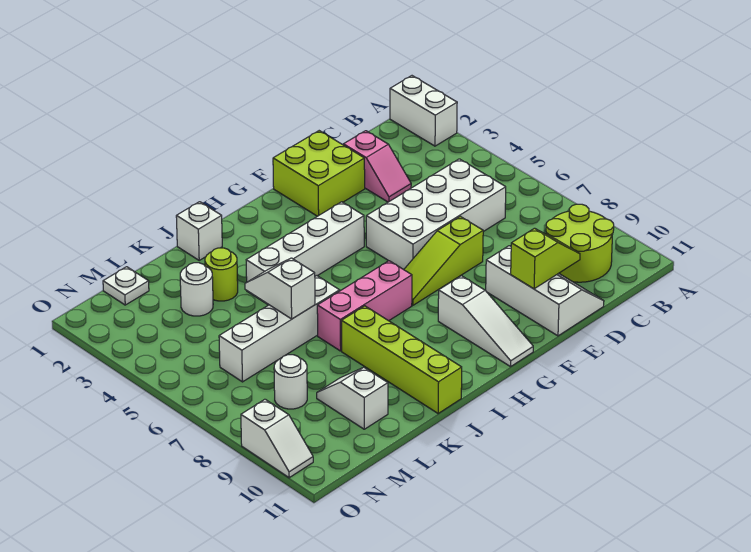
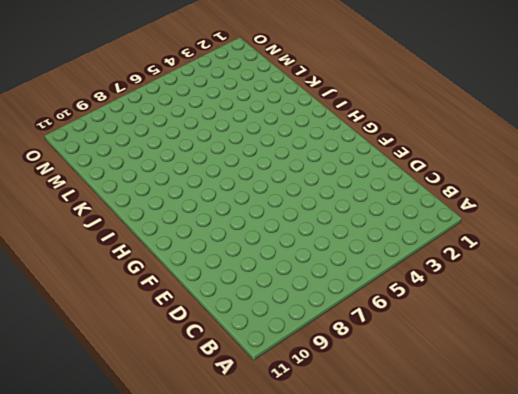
none -> white brick A1:A2 level 1
none -> lime round brick B9:C10 level 1
none -> white brick C5:F6 level 1

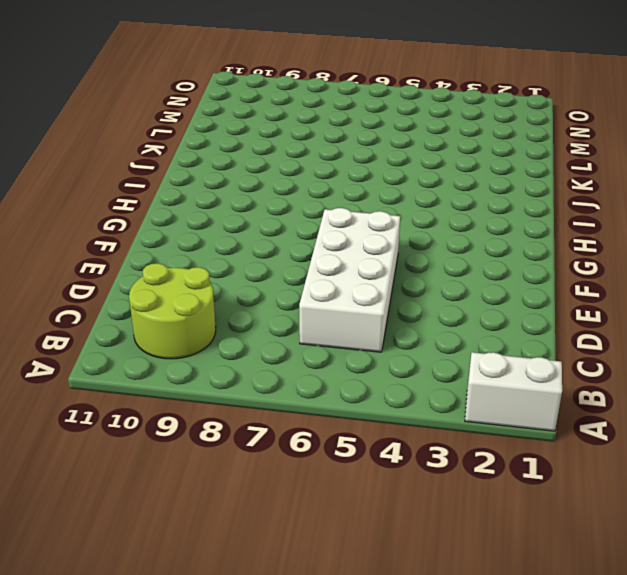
none -> pink slope D2:D3 level 1 top 2
none -> white slope D9:E11 level 1 top E
none -> lime brick E1:F2 level 1

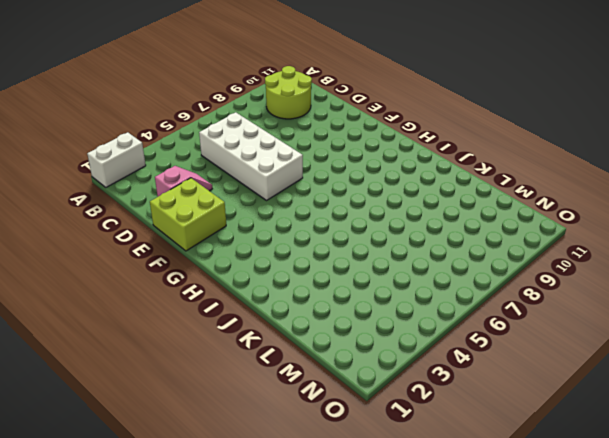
none -> white slope D9:E11 level 1 top E
none -> lime slope E7:G7 level 1 top E
none -> white brick G4:J4 level 1

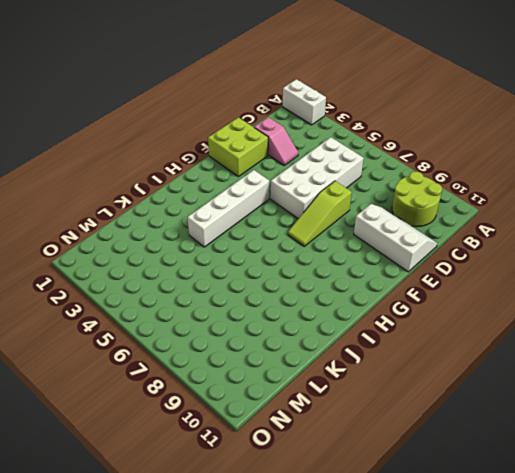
none -> white slope G9:G11 level 1 top 9
none -> pink brick H7:J7 level 1
none -> white brick J1 level 1

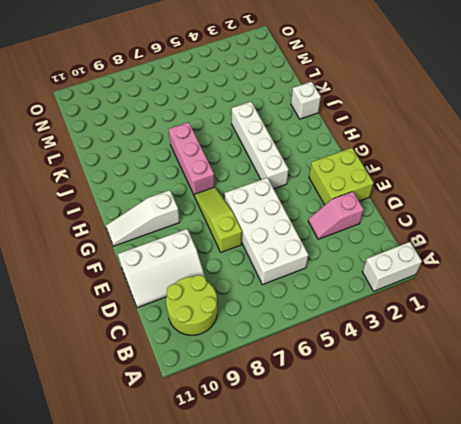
none -> white brick J6:M6 level 1
none -> lime brick J8:J11 level 1
none -> lime round brick K3 level 1

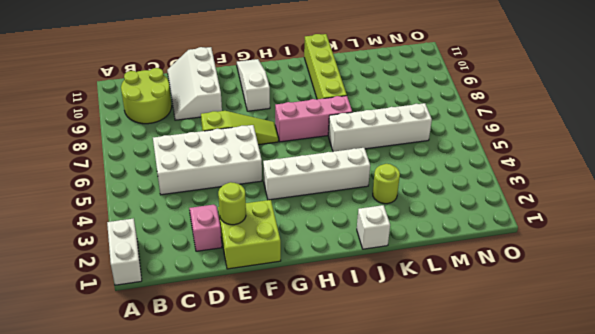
lime round brick E2 level 2 -> none
none -> white round brick L3 level 1
none -> white slope L9:L10 level 1 top 10
none -> white plate M1 level 1

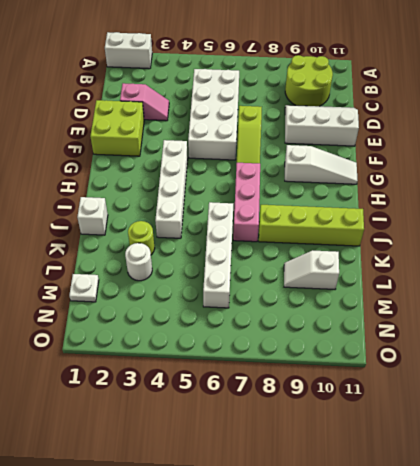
none -> white round brick M8 level 1
none -> white slope O9:O10 level 1 top 9
none -> lime slope D10:E10 level 2 top E

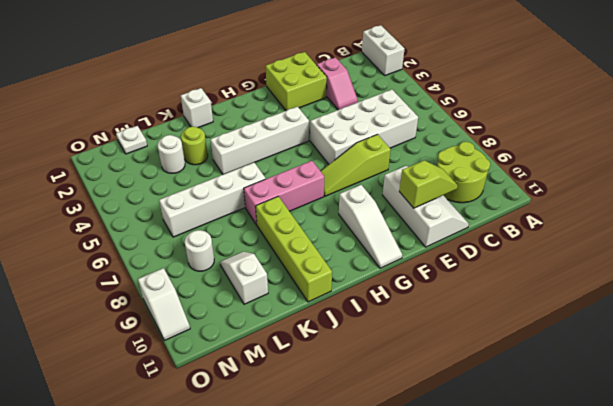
none -> white slope K5:K6 level 2 top 6

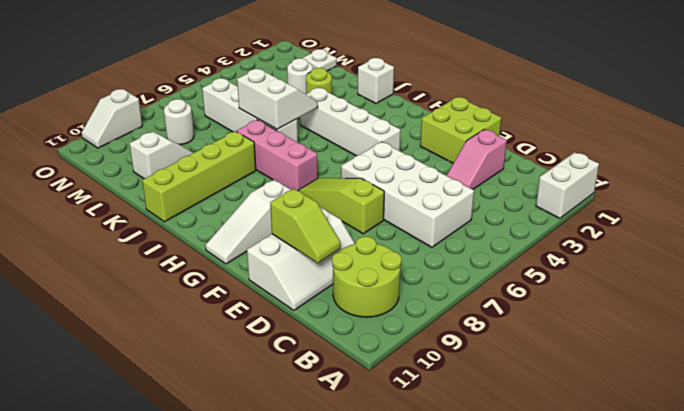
white slope J5:K6 level 2 top 6 -> white slope K5:K6 level 2 top 6

